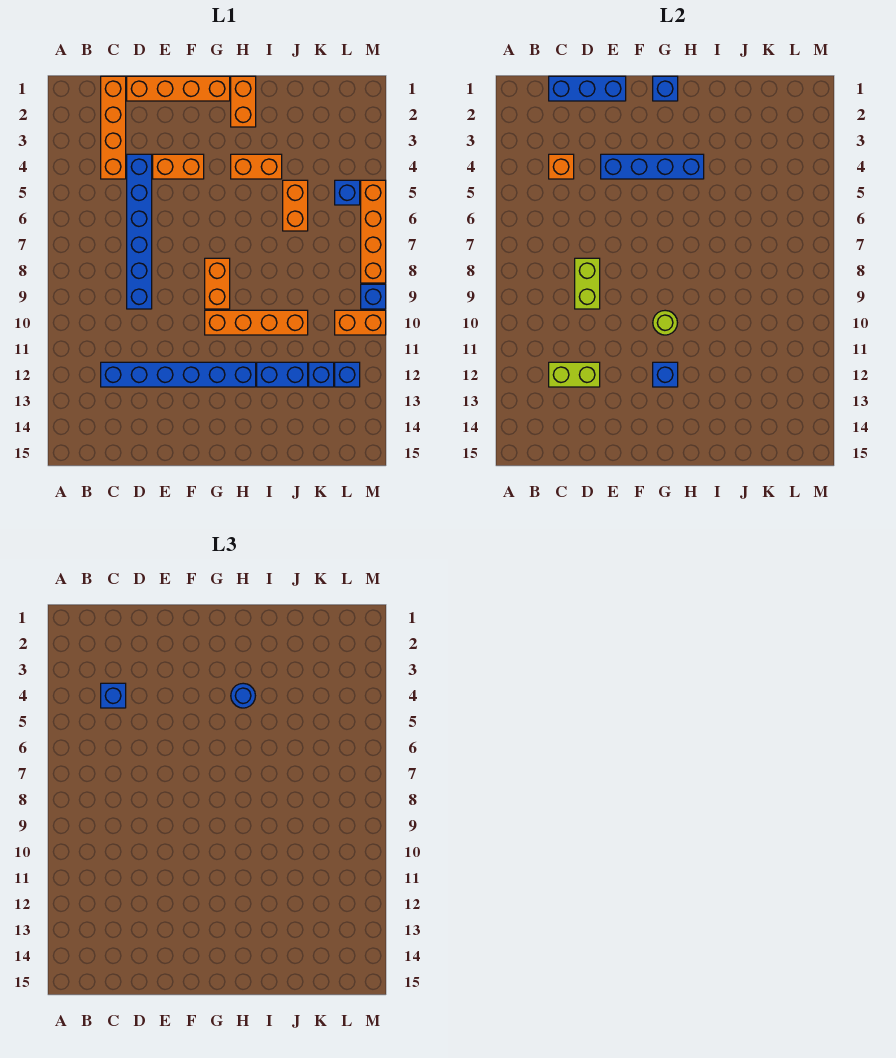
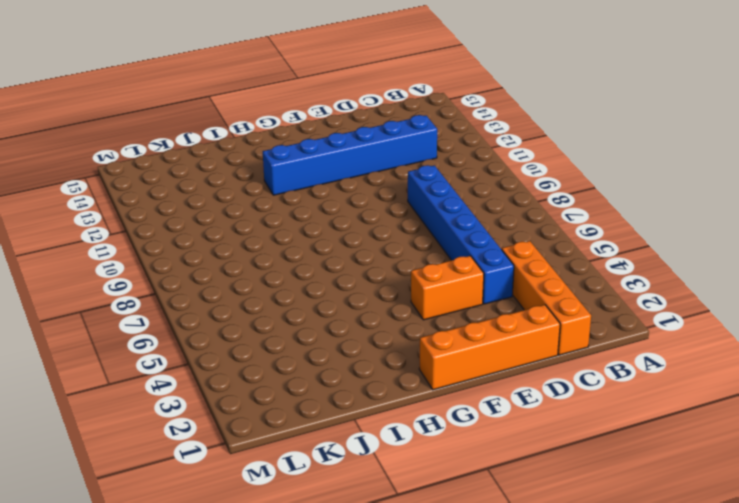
none -> orange brick G8:G9 level 1
none -> orange brick G10:J10 level 1
none -> orange brick H1:H2 level 1

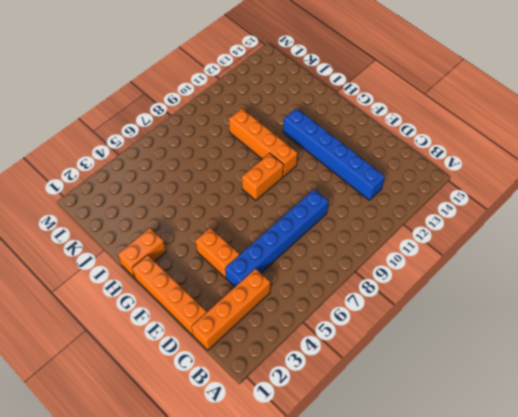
none -> orange brick H4:I4 level 1
none -> blue brick I12:J12 level 1
none -> orange brick J5:J6 level 1

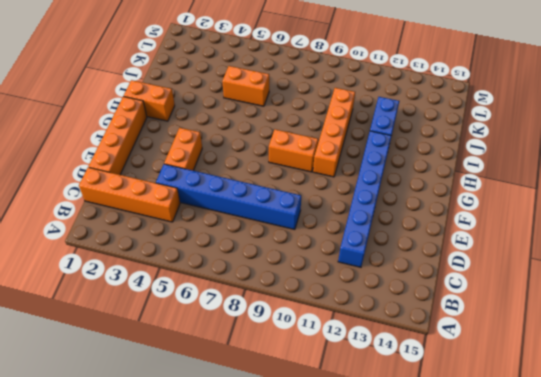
none -> orange brick H4:I4 level 1
none -> blue brick K12 level 1
none -> blue brick L5 level 1

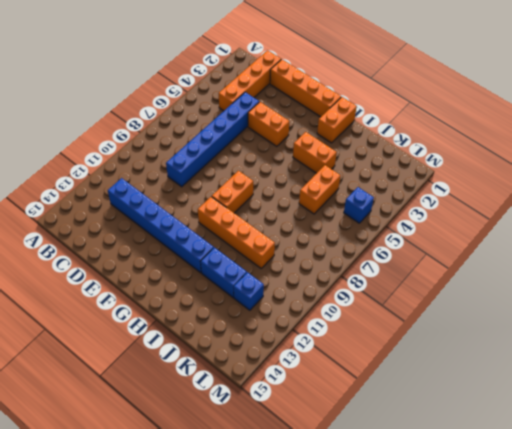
none -> orange brick L10:M10 level 1
none -> blue brick L12 level 1
none -> orange brick M5:M8 level 1

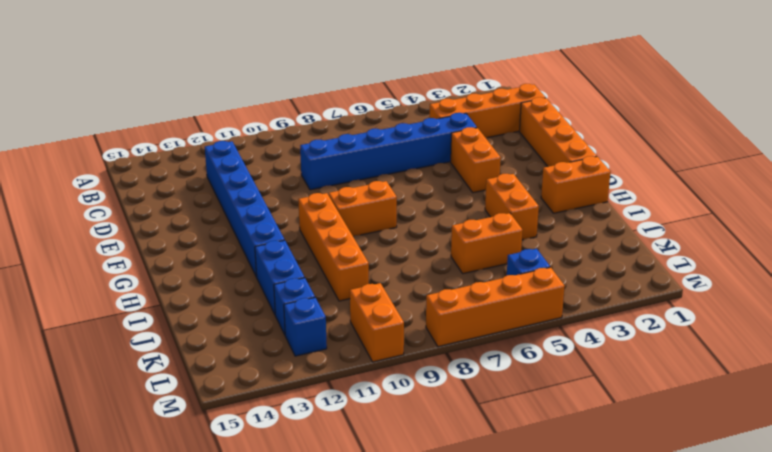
none -> blue brick M9 level 1
none -> blue brick C1:E1 level 2
none -> orange brick C4 level 2

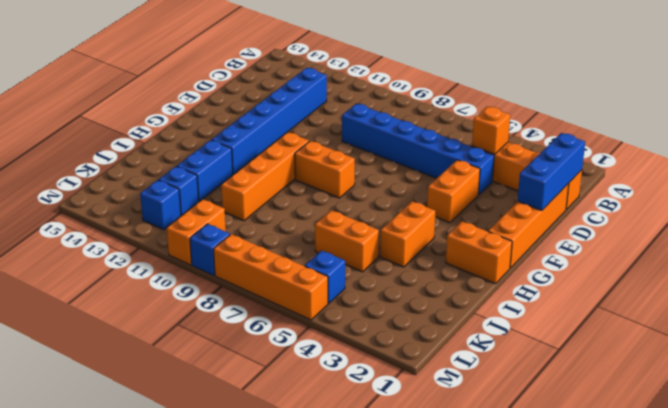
none -> lime brick C12:D12 level 2
none -> lime brick D8:D9 level 2
none -> blue brick E4:H4 level 2

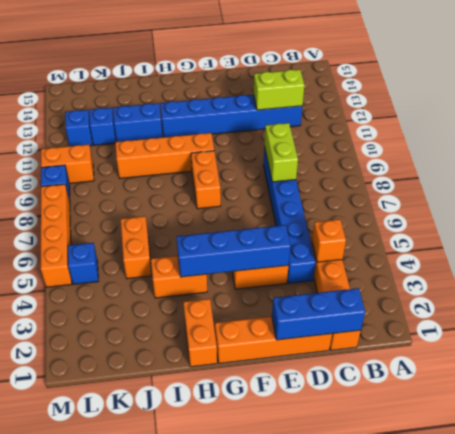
none -> blue brick G1 level 2
none -> lime round brick G10 level 2
none -> blue brick G12 level 2

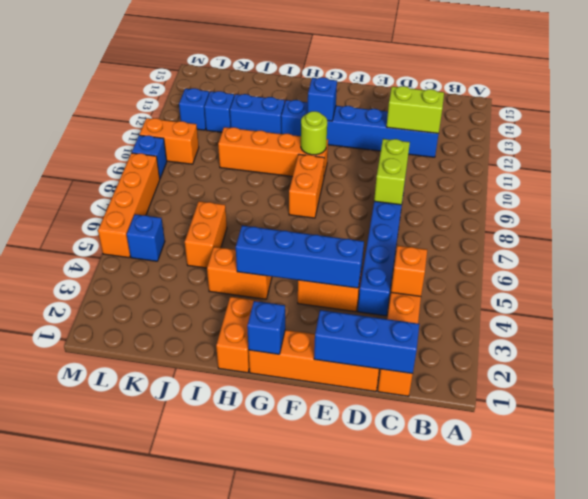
none -> blue brick C4 level 3
none -> blue round brick H4 level 3

